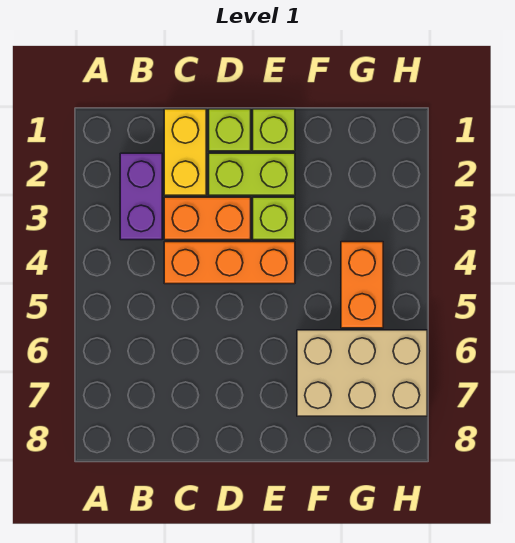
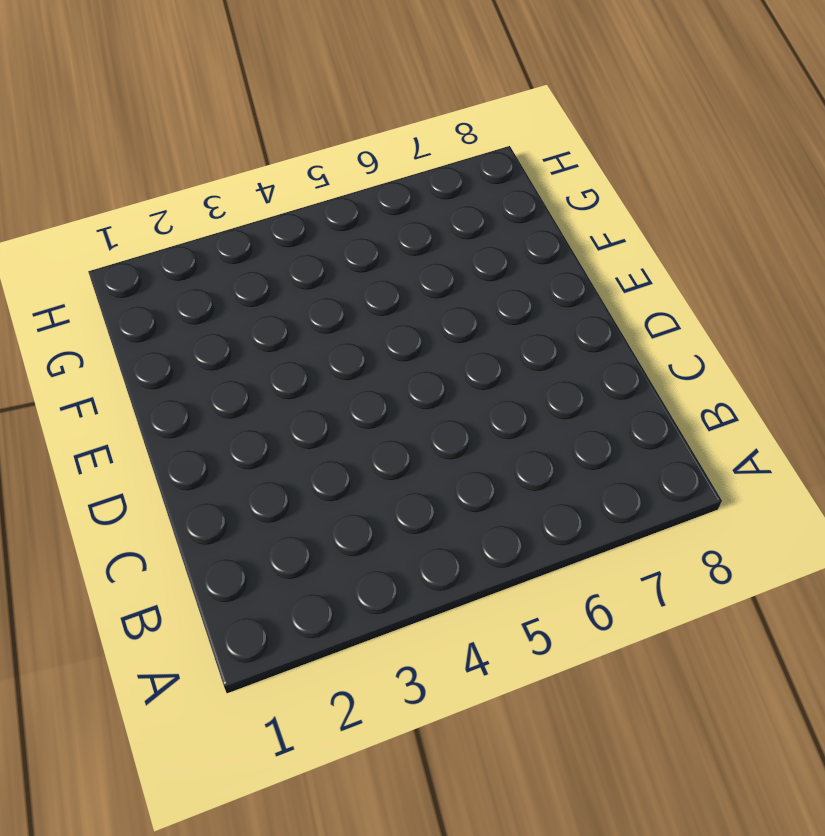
none -> purple brick B2:B3 level 1
none -> yellow brick C1:C2 level 1

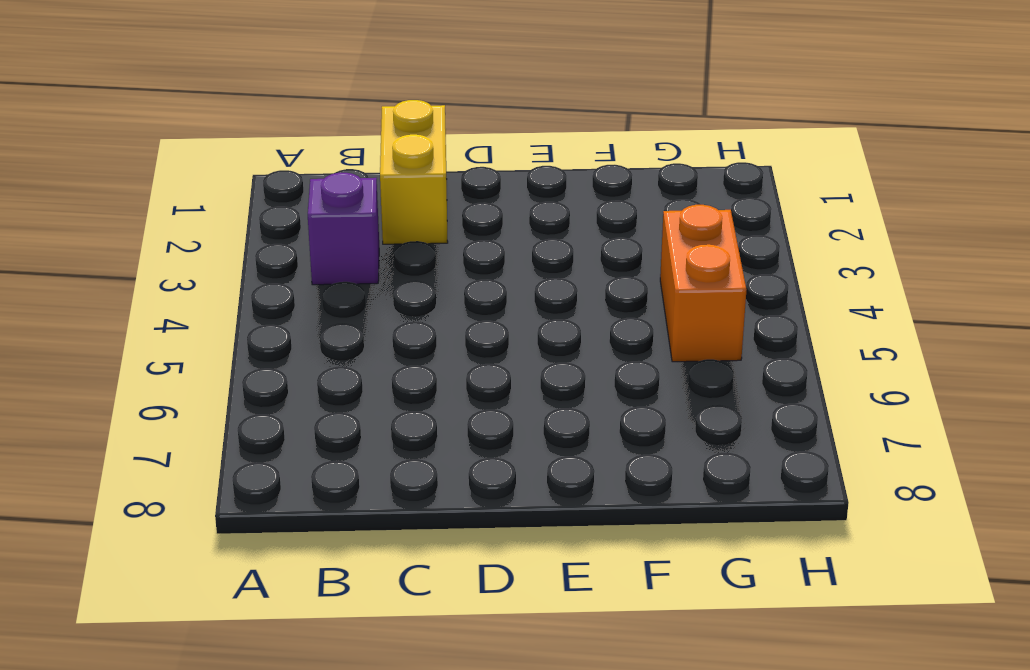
purple brick B3 level 1 -> purple brick B2:B3 level 1
none -> orange brick C3:D3 level 1
none -> orange brick C4:E4 level 1

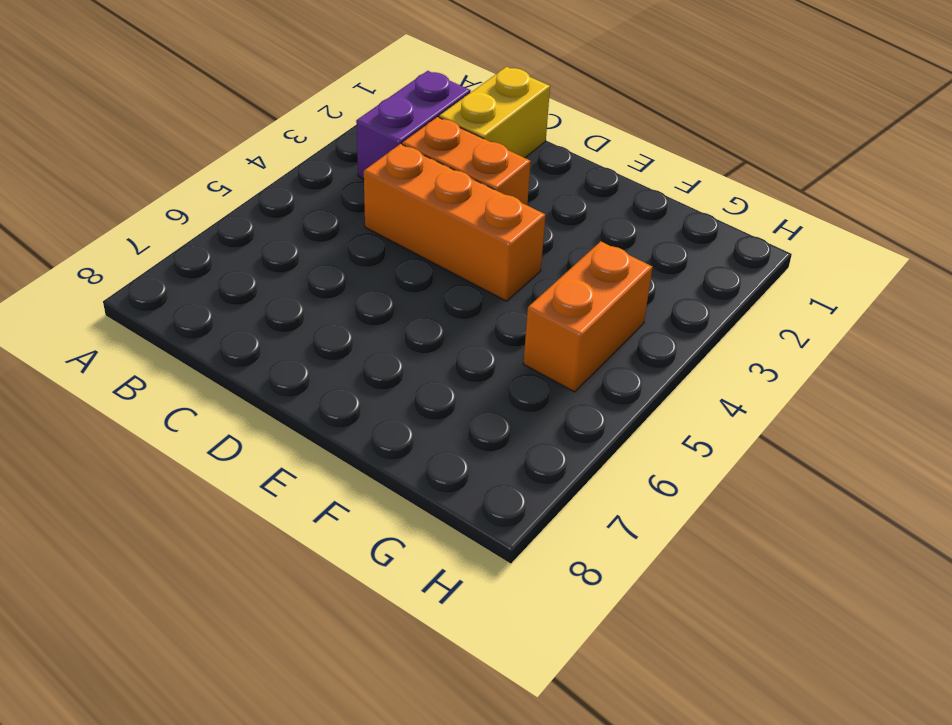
none -> lime brick D1 level 1
none -> lime brick D2:E2 level 1

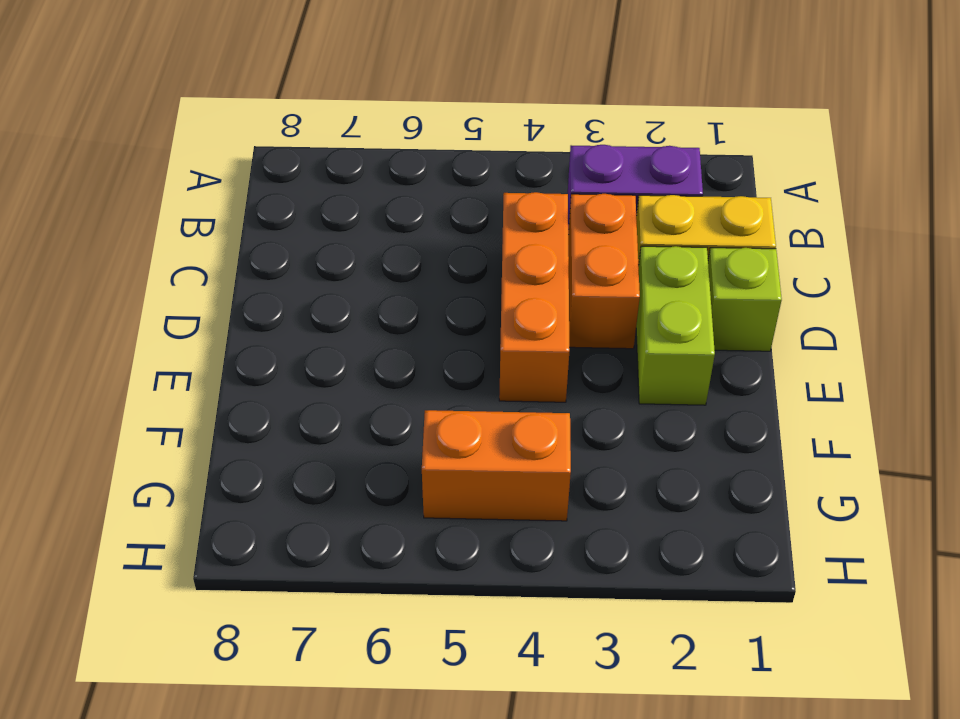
none -> lime brick E1 level 1
none -> lime brick E3 level 1

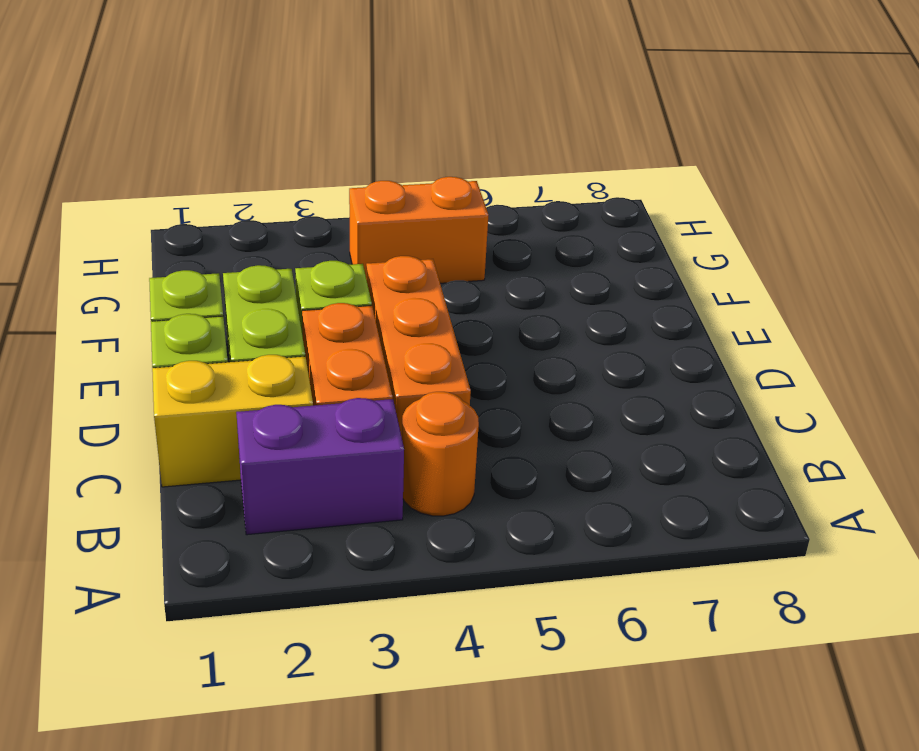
orange round brick B4 level 1 -> none
none -> tan brick F6:H7 level 1

